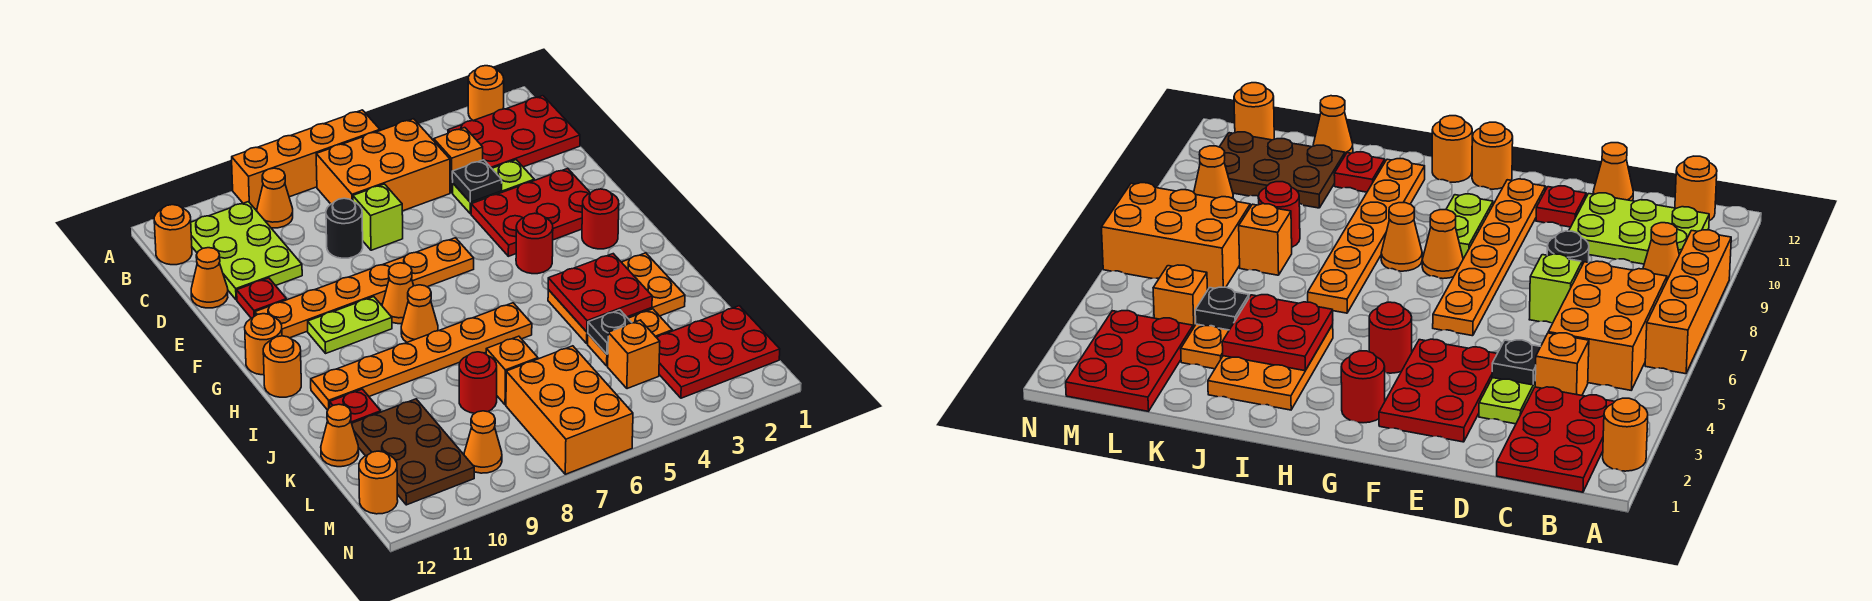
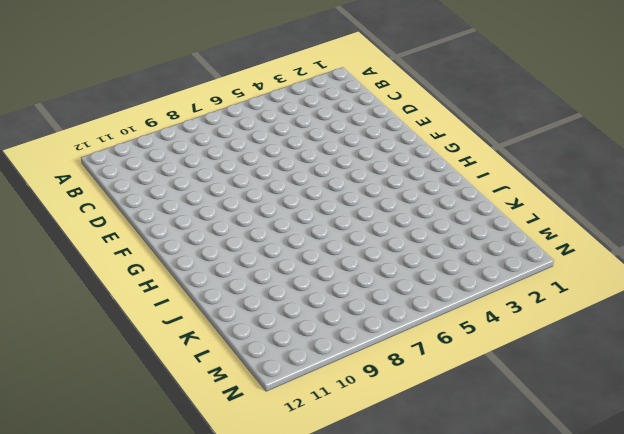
none -> orange round brick A2 level 1
none -> orange brick A6:A9 level 1
none -> red plate B1:C3 level 1
none -> orange brick B5:C7 level 1

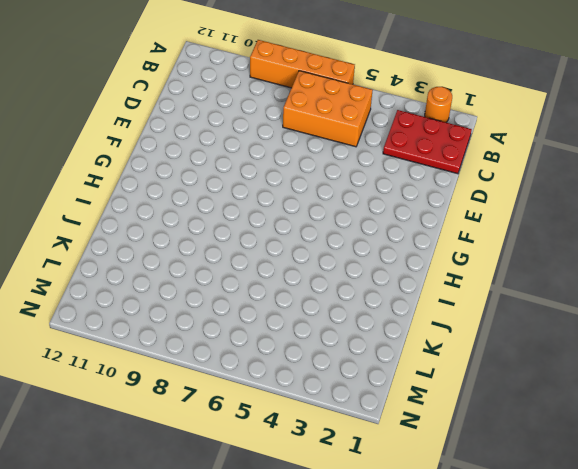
none -> orange cone B9 level 1
none -> lime plate B10:D11 level 1
none -> orange round brick B12 level 1
none -> orange brick C4 level 1

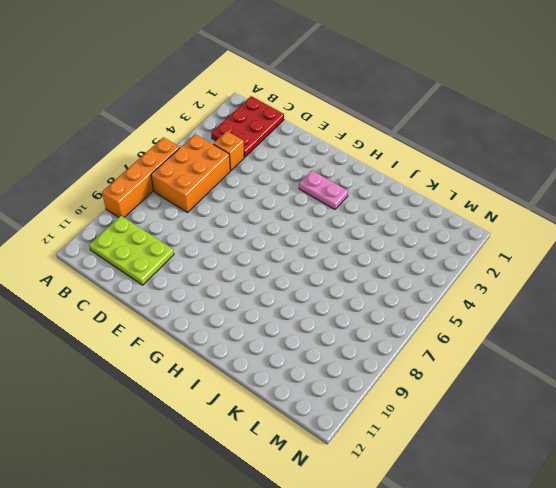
pink plate G3:H3 level 1 -> none
none -> orange round brick A2 level 1
none -> orange cone B9 level 1
none -> orange round brick B12 level 1
none -> lime plate D3:D4 level 1

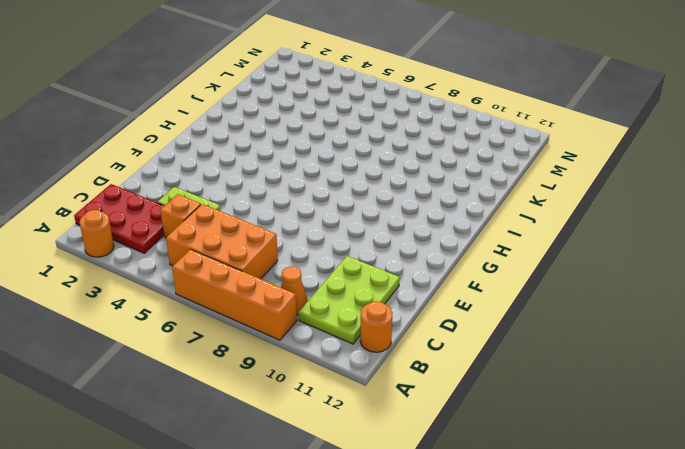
none -> lime brick D7 level 1
none -> black round brick D8 level 1
none -> orange cone D12 level 1
none -> red plate E2:F4 level 1

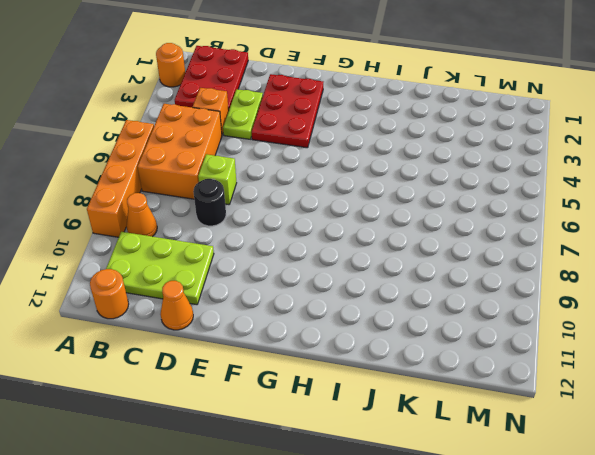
none -> red plate E11 level 1
none -> orange plate F6:F11 level 1
none -> red round brick G2 level 1
none -> red round brick G4 level 1

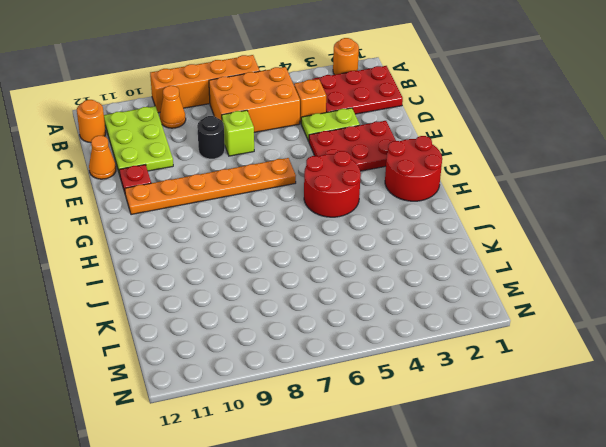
red round brick G1:H2 level 1 -> red round brick G2 level 1
red round brick G4:H5 level 1 -> red round brick G4 level 1
none -> orange cone G8 level 1
none -> lime plate G9:G10 level 1
none -> orange round brick G12 level 1
none -> orange cone H8 level 1

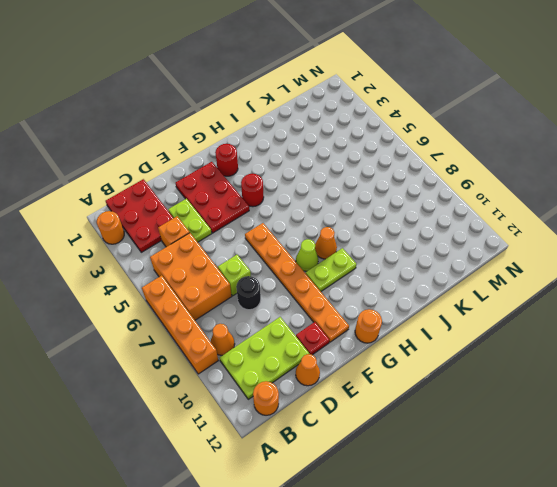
lime cone G8 level 1 -> orange cone G8 level 1
lime plate G9:H9 level 1 -> lime plate G9:G10 level 1
none -> orange round brick H12 level 1
none -> orange plate I2:J4 level 1
none -> orange plate I6:I11 level 1
none -> red plate J11 level 1

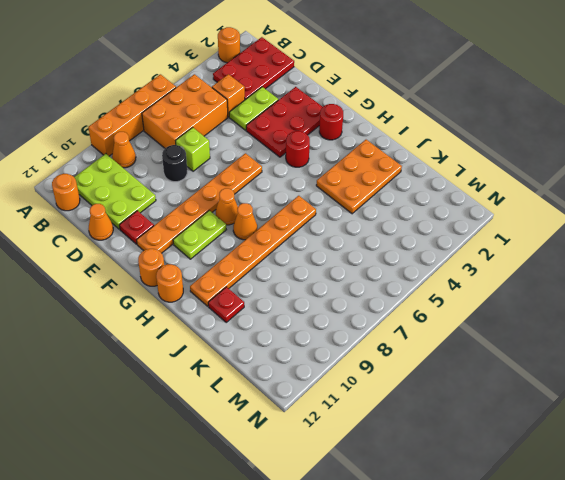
none -> orange plate K3:K4 level 1
none -> orange brick K7 level 1
none -> red round brick K8 level 1
none -> brown plate K10:M11 level 1

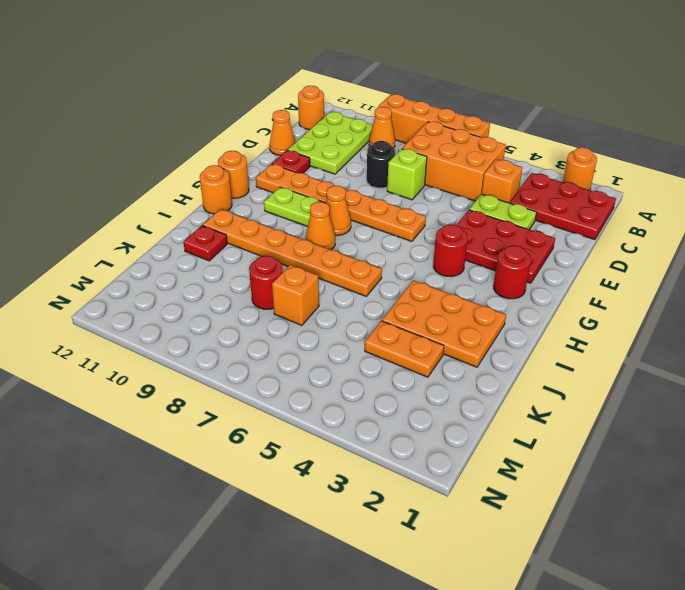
none -> brown plate K10:M11 level 1
none -> orange cone K12 level 1
none -> red plate L1:M3 level 1
none -> orange brick L4 level 1

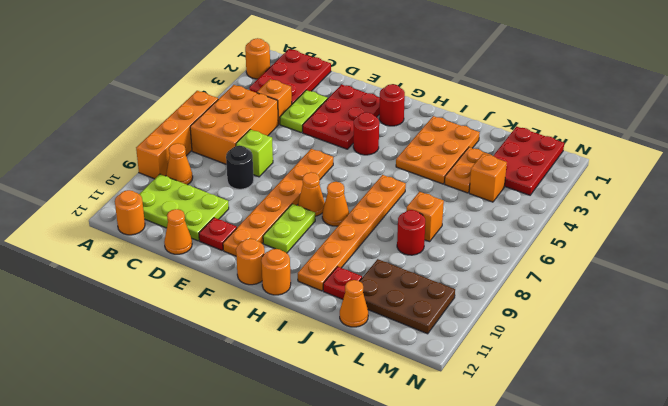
none -> orange brick L6:N7 level 1
none -> orange cone M9 level 1
none -> orange round brick M12 level 1
none -> black plate D4 level 2

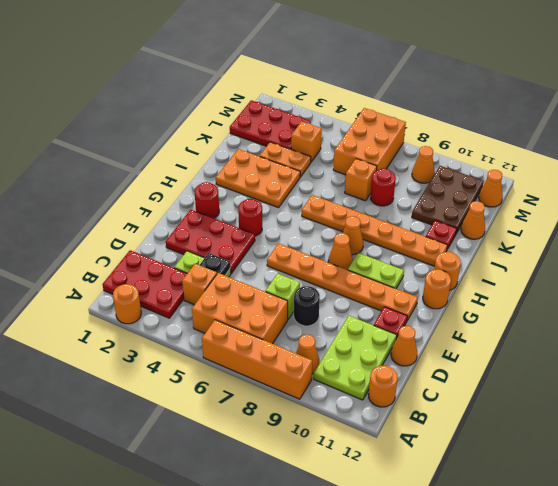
orange cone M12 level 1 -> orange round brick M12 level 1
none -> red plate I3:J4 level 2
none -> black plate K4 level 2

